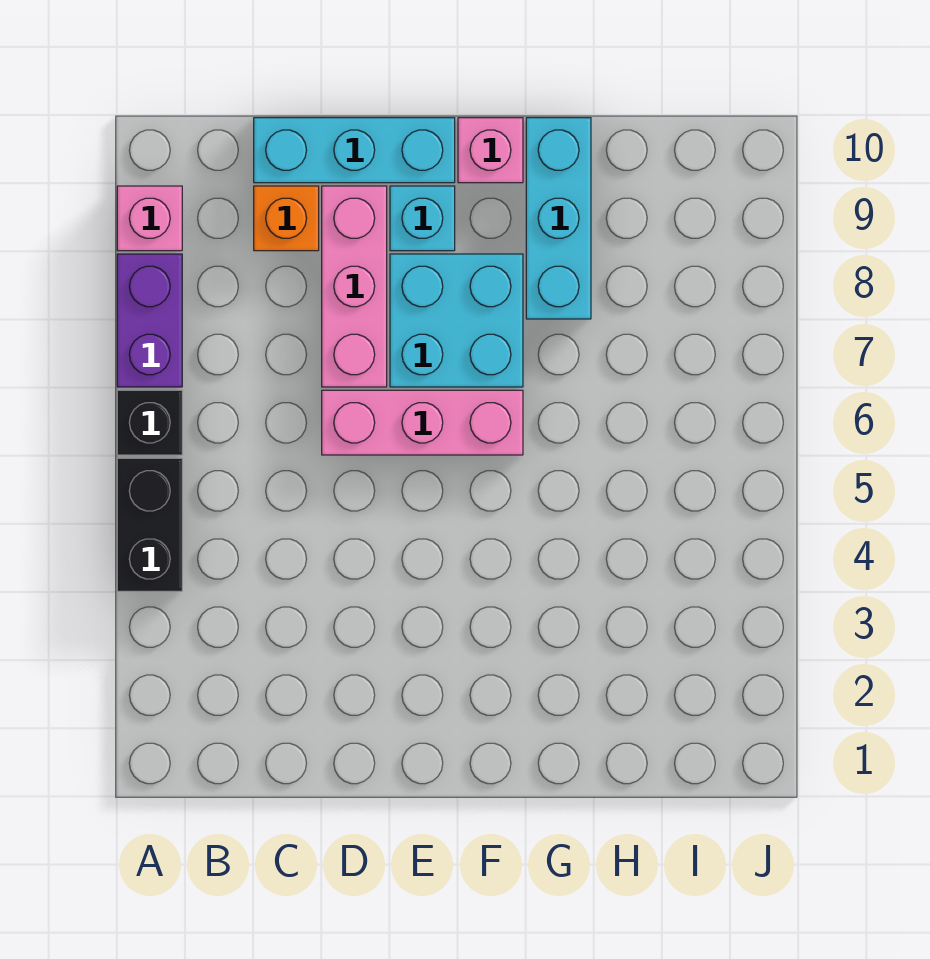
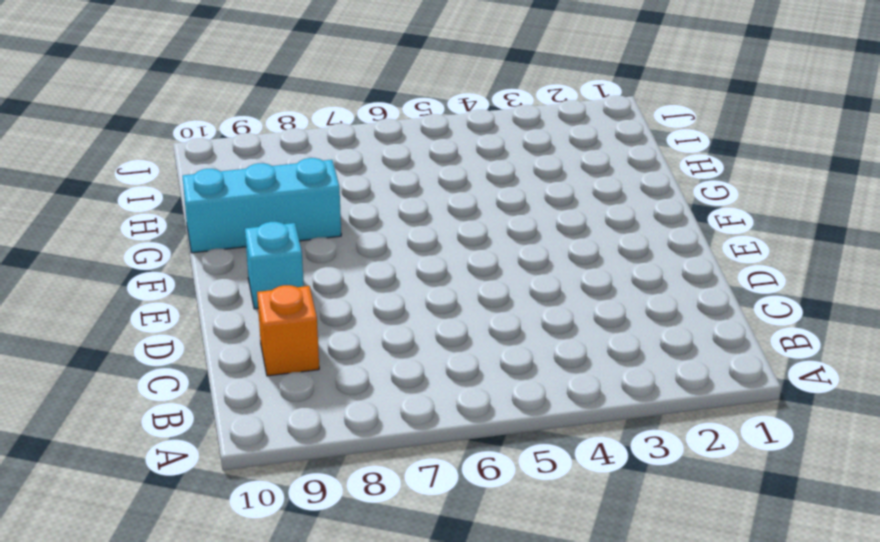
none -> black brick A4:A5 level 1
none -> black brick A6 level 1
none -> purple brick A7:A8 level 1

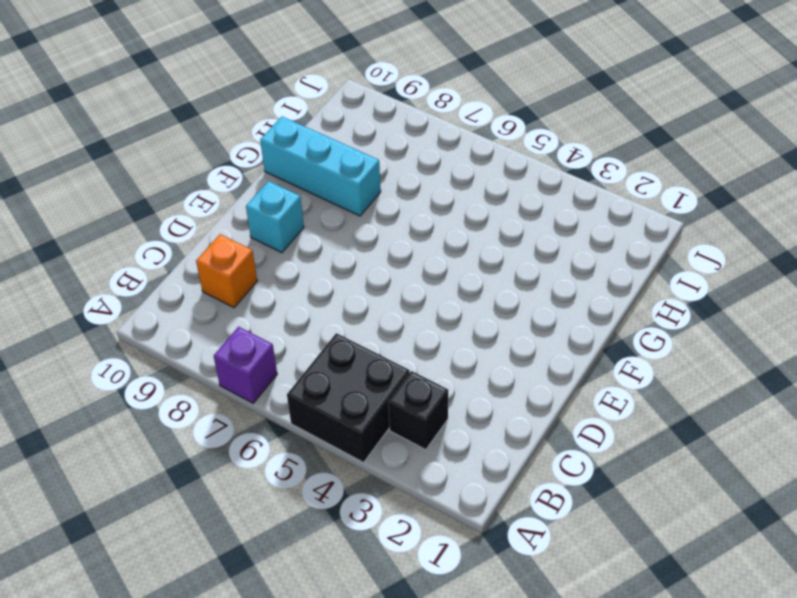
black brick A4:B5 level 1 -> black brick A4:A5 level 1
purple brick A7 level 1 -> purple brick A7:A8 level 1
black brick B3 level 1 -> black brick A6 level 1
none -> pink brick A9 level 1
none -> cyan brick C10:E10 level 1
none -> pink brick D6:F6 level 1

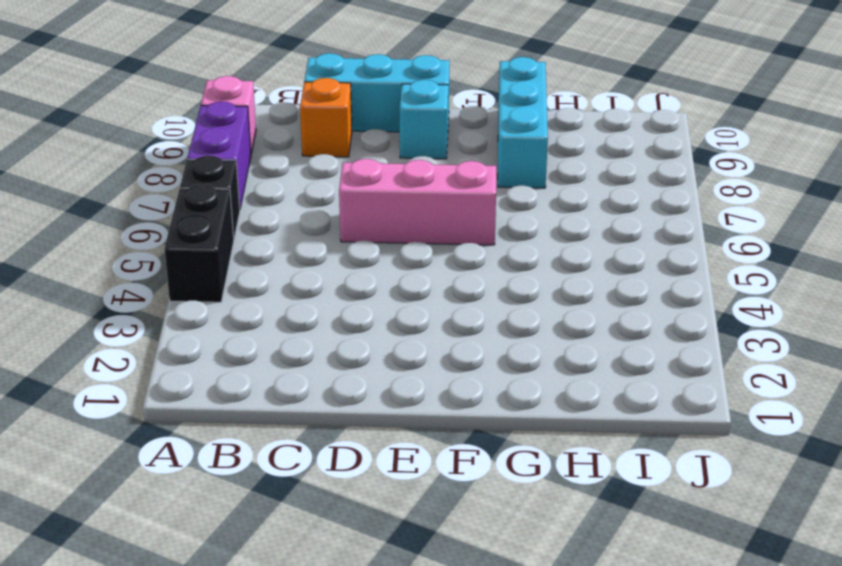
none -> pink brick D7:D9 level 1
none -> cyan brick E7:F8 level 1
none -> pink brick F10 level 1

